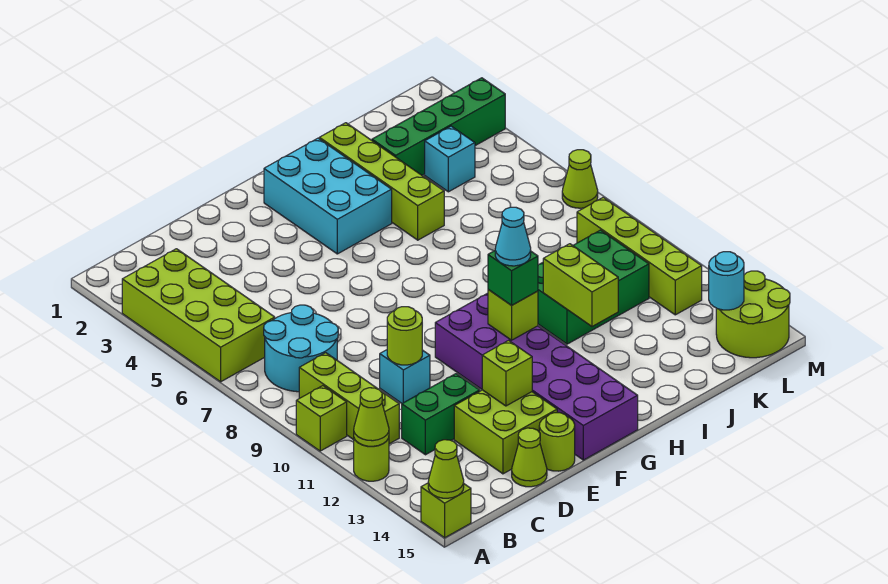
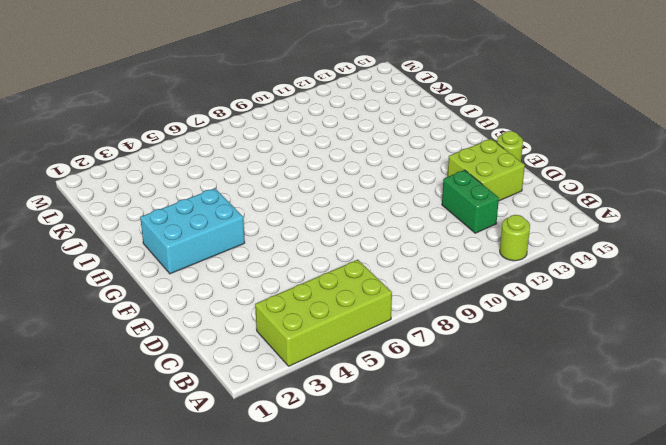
none -> lime brick A10 level 1
none -> lime brick A15 level 1
none -> cyan round brick B7:C8 level 1

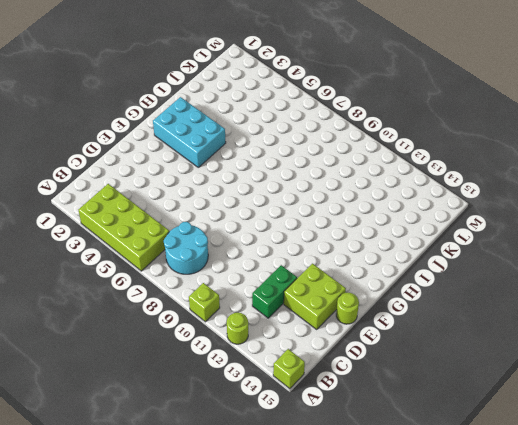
none -> lime brick B9:B11 level 1
none -> cyan brick D10 level 1
none -> lime cone D15 level 1

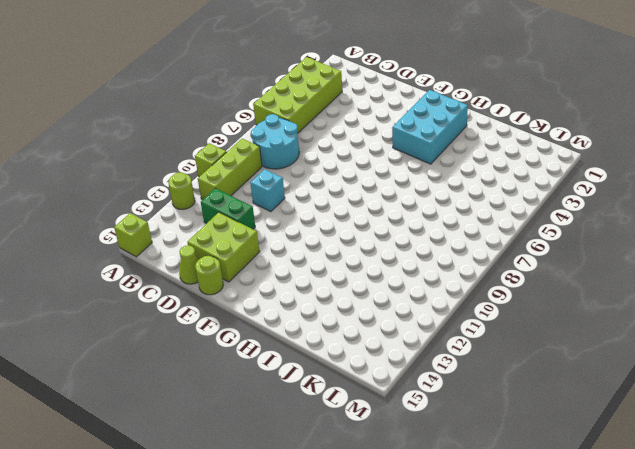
none -> purple brick F10:G15 level 1
none -> lime brick I2:I5 level 1
none -> green brick I10:K11 level 1

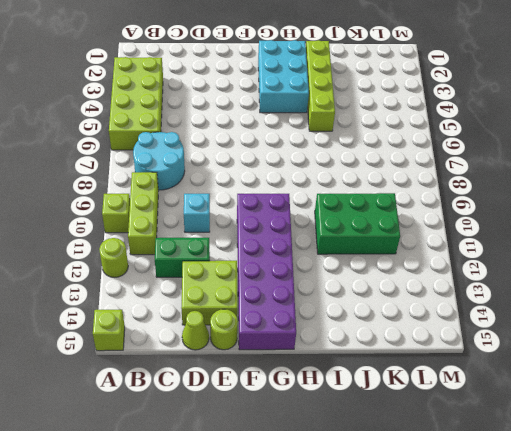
none -> green brick J3:M3 level 1
none -> cyan brick K4 level 1
none -> lime brick L9:L12 level 1

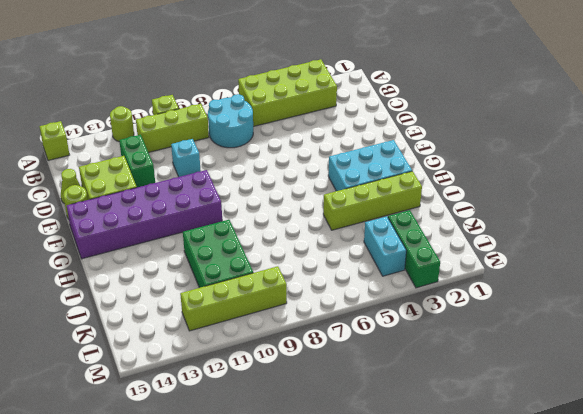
green brick K3:M3 level 1 -> green brick J3:M3 level 1
cyan brick K4:L4 level 1 -> cyan brick K4 level 1
none -> lime round brick L14:M15 level 1
none -> lime cone M7 level 1
none -> lime cone A12 level 2

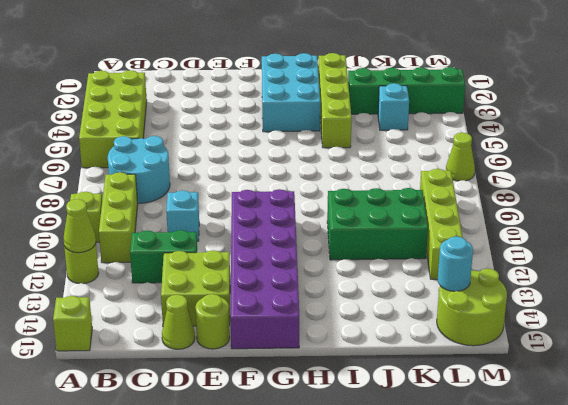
none -> lime cone A15 level 2
none -> lime round brick D10 level 2
none -> lime brick E13 level 2

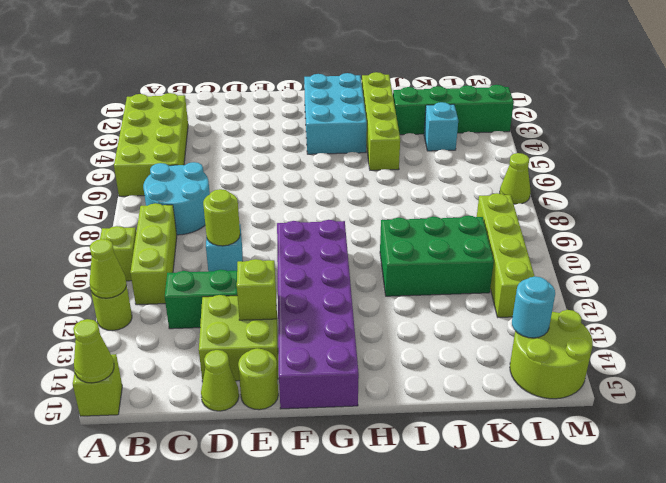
none -> lime brick G11 level 2
none -> lime brick I11:I12 level 2
none -> green brick G11 level 3

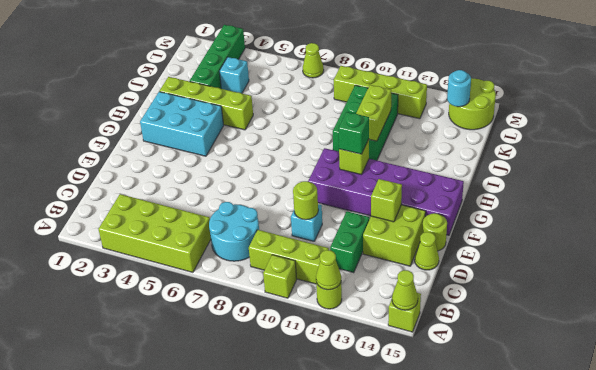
lime brick I11:J11 level 2 -> lime brick I11:I12 level 2
none -> cyan cone G11 level 4

